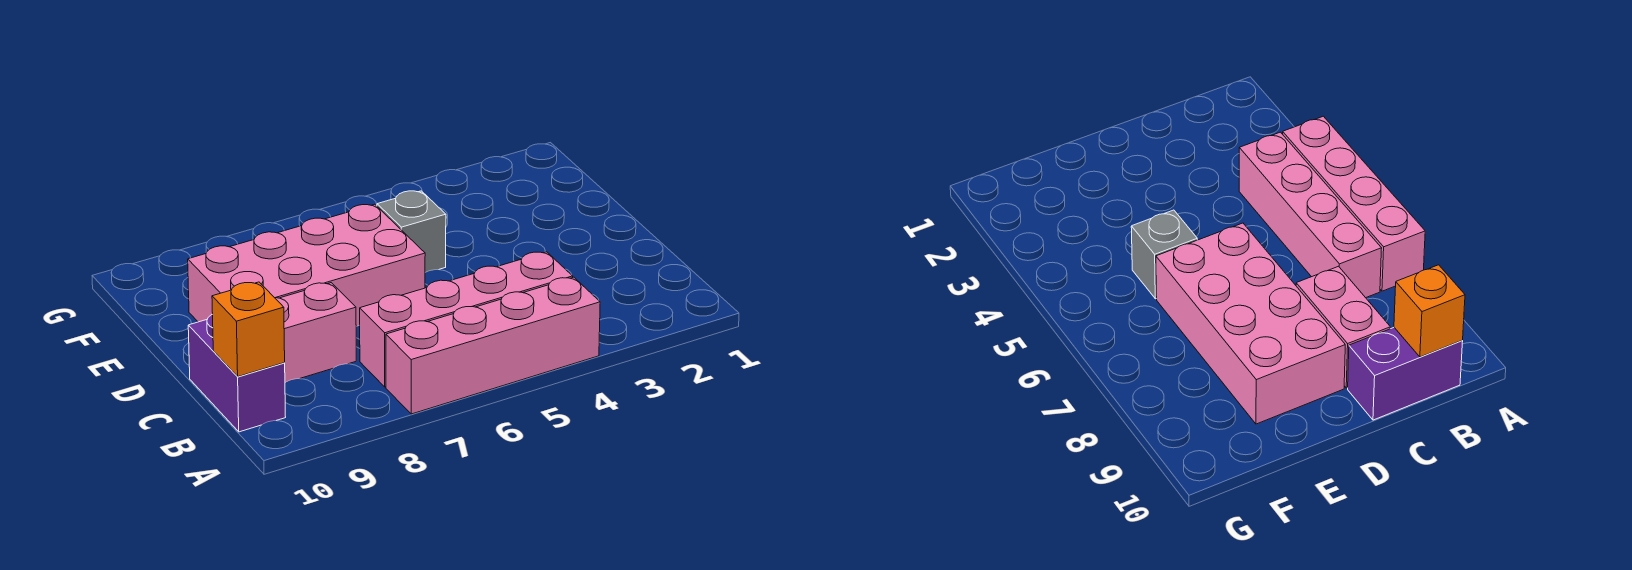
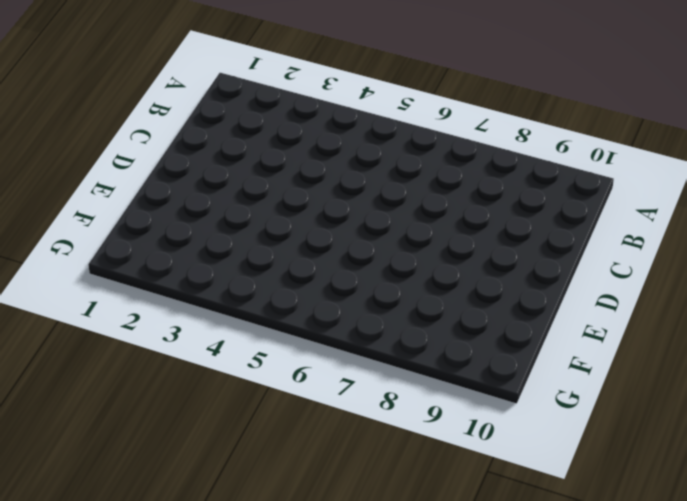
none -> pink brick A4:A7 level 1
none -> pink brick B4:B7 level 1

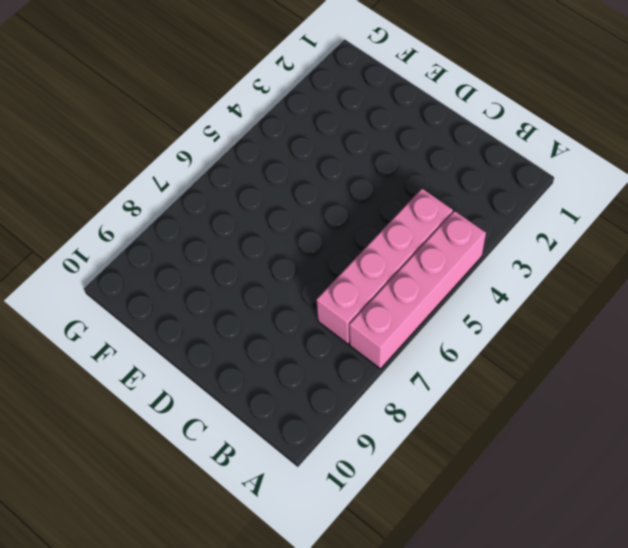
none -> purple brick B10:C10 level 1
none -> pink brick C8:C9 level 1

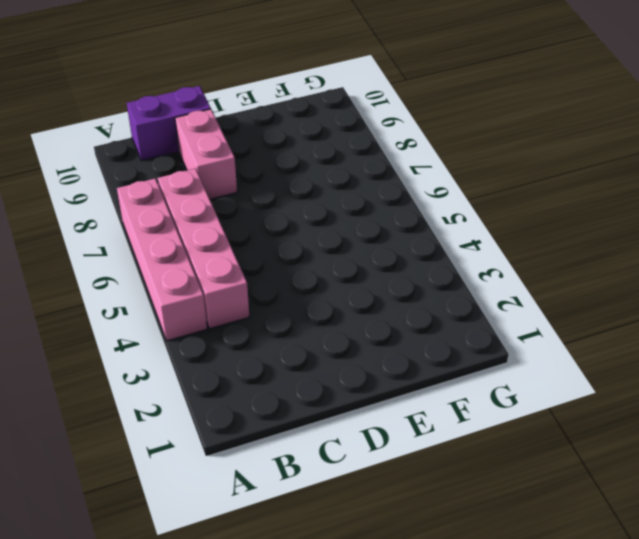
none -> pink brick D6:E9 level 1
none -> grey brick E5 level 1

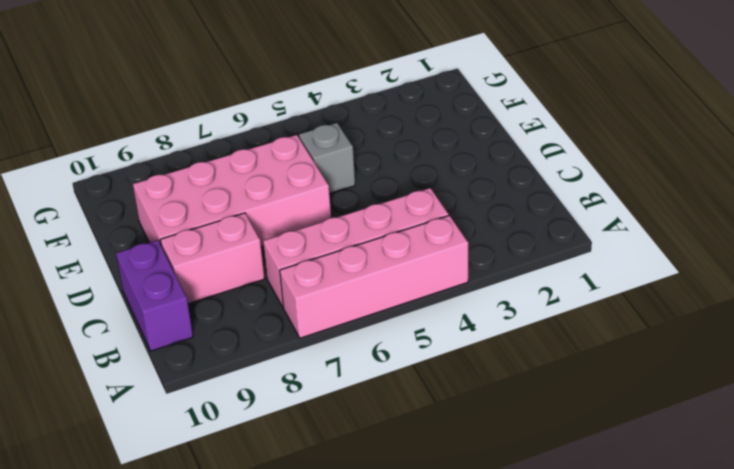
none -> orange brick B10 level 2

